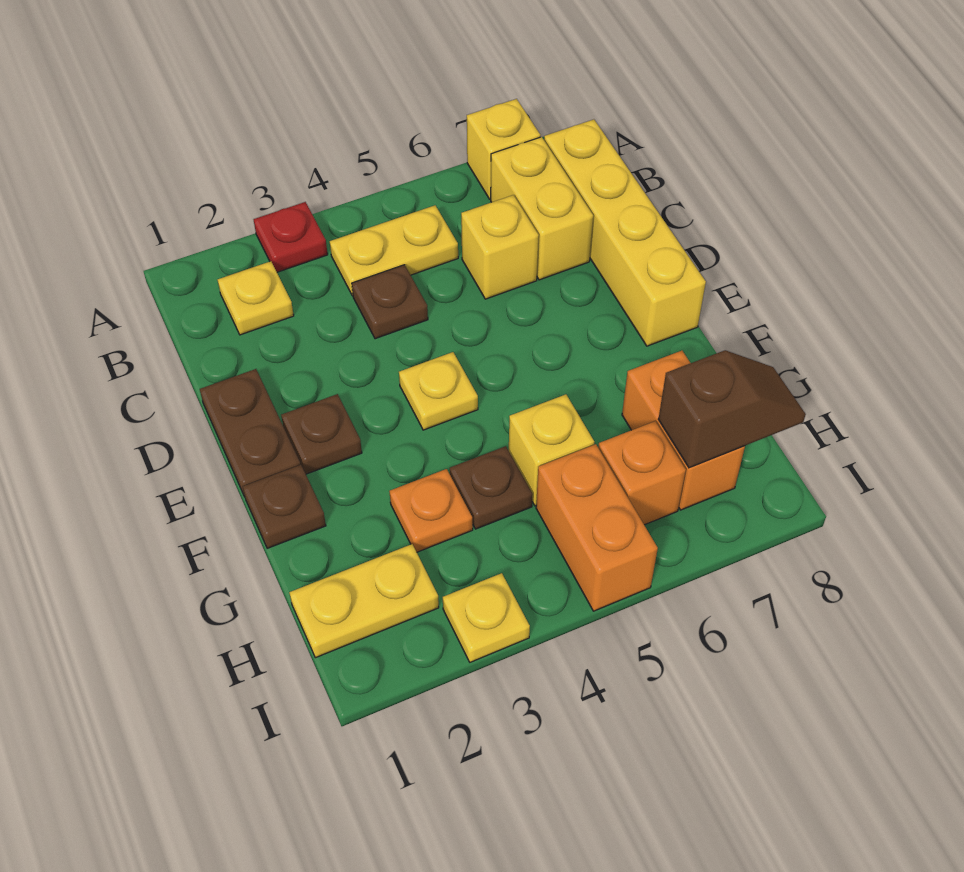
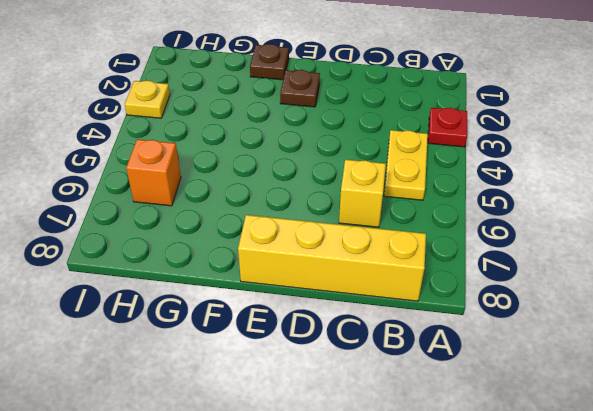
none -> yellow brick A7 level 1
none -> yellow plate B2 level 1
none -> yellow brick B7:C7 level 1

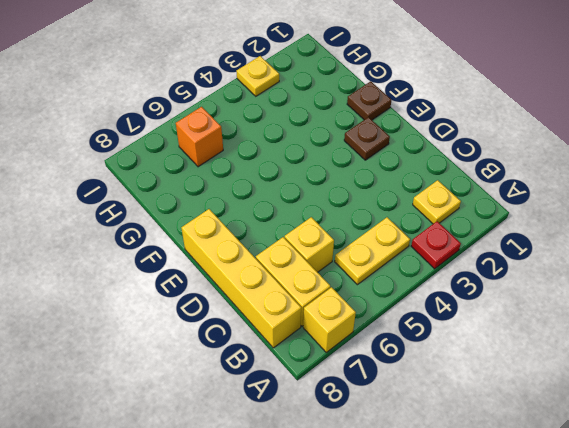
none -> brown plate C4 level 1
none -> brown plate D1:E1 level 1
none -> yellow plate E4 level 1

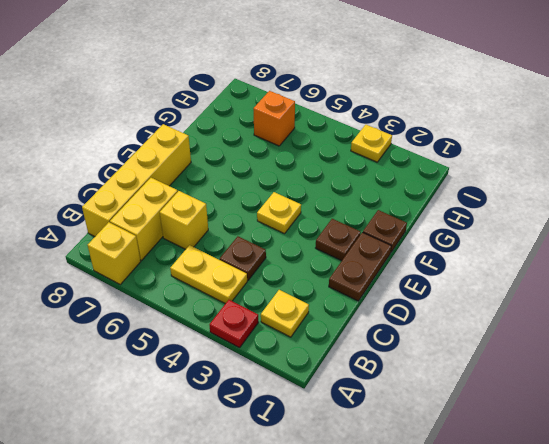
none -> orange plate G3 level 1
none -> brown plate G4 level 1
none -> yellow brick G5 level 1

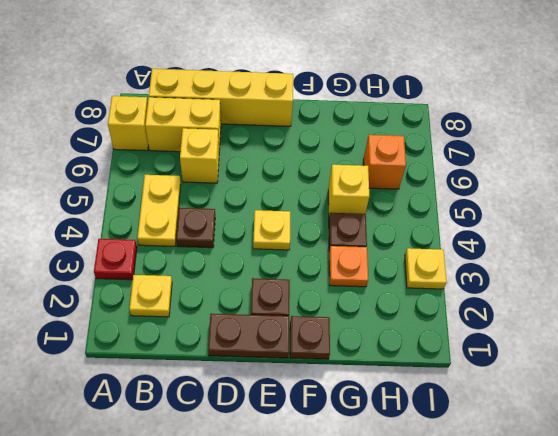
none -> orange brick G7:H7 level 1
none -> yellow plate H1:H2 level 1
none -> orange brick H5:I5 level 1

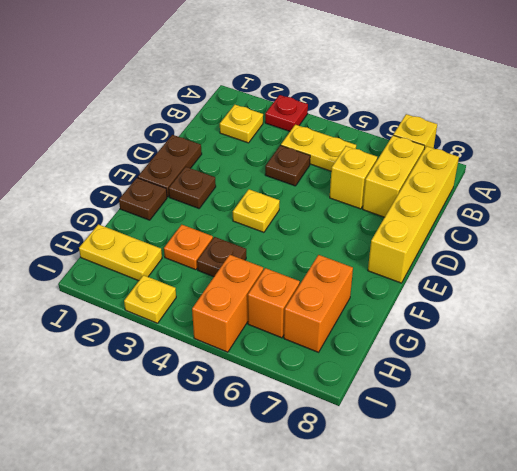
none -> yellow brick G5 level 1
none -> brown slope H7:H8 level 2 top 7

